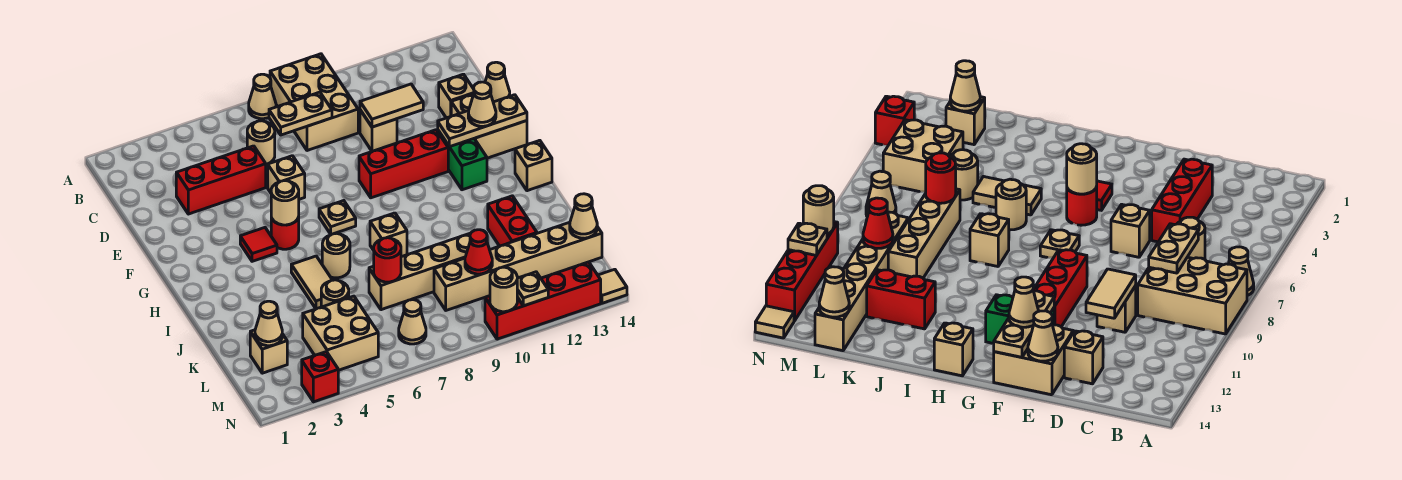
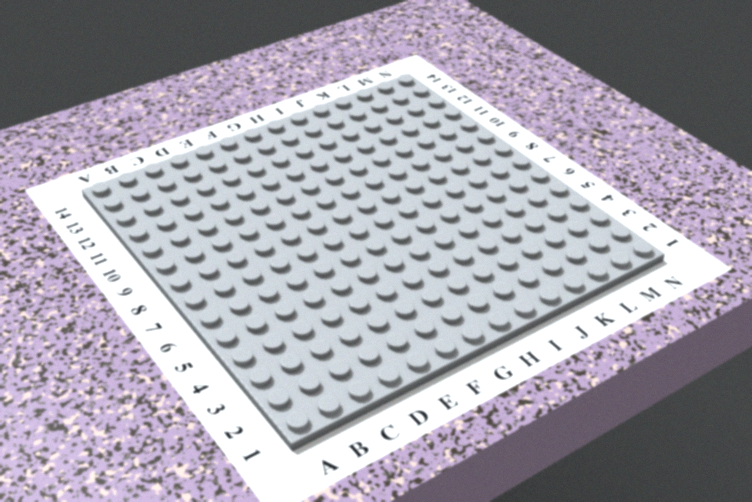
none -> tan cone A7 level 1
none -> tan brick A8:C9 level 1
none -> tan round brick C6 level 1
none -> red brick D3:D5 level 1

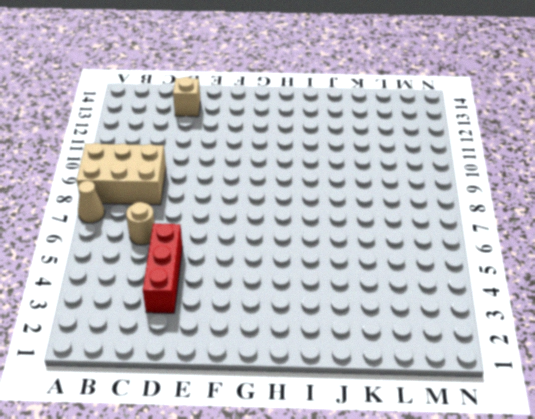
none -> tan brick D10 level 1
none -> tan brick E6 level 1
none -> tan brick E13:F14 level 1
none -> red brick F9:F11 level 1

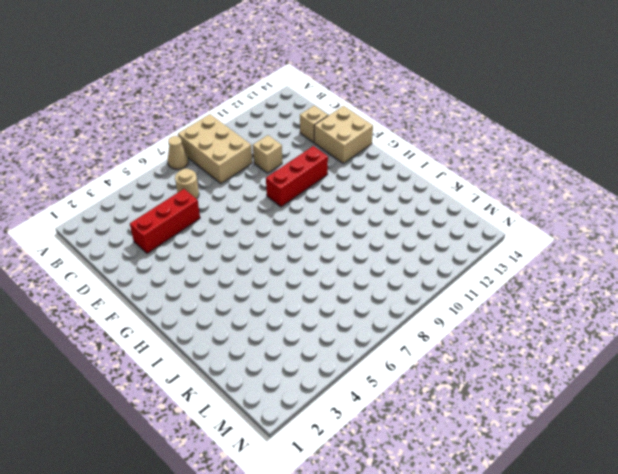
none -> tan brick E6 level 1
none -> green brick F12:G12 level 1
none -> red tile G4 level 1
none -> red round brick G5 level 1

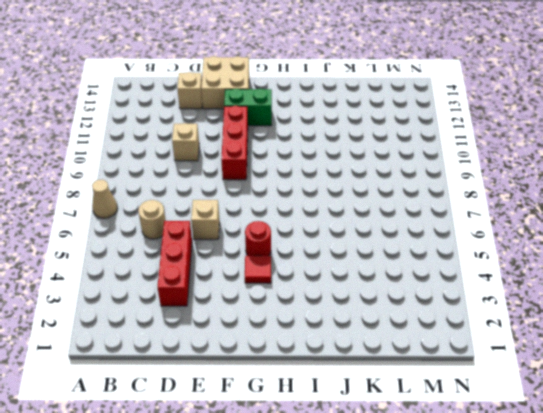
none -> tan brick A8:C9 level 1
none -> tan plate G7 level 1
none -> tan brick H14 level 1
none -> tan tile I5:J5 level 1

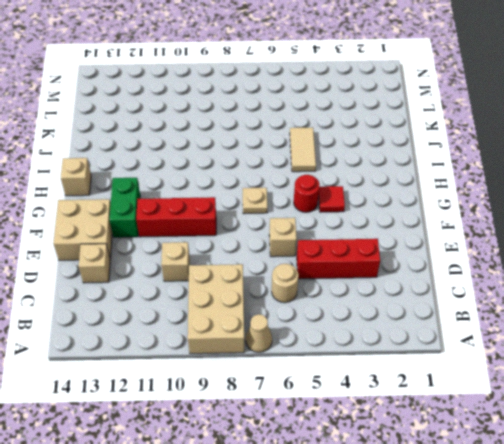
none -> tan round brick I6 level 1
none -> tan brick I8 level 1
none -> red brick J12:K12 level 1
none -> tan round brick K5 level 1

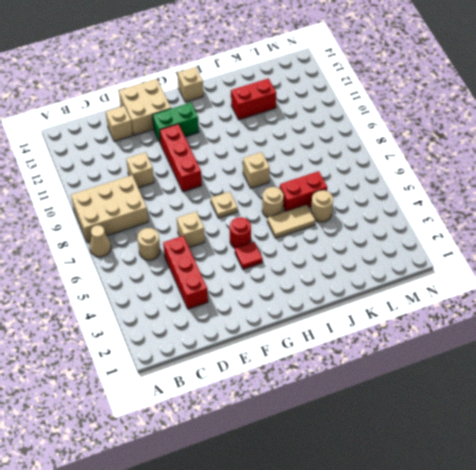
red brick J6:K6 level 1 -> none
none -> tan brick K7:K10 level 1
none -> tan brick L2 level 1
none -> tan brick L4:M5 level 1
none -> tan brick L9:L14 level 1

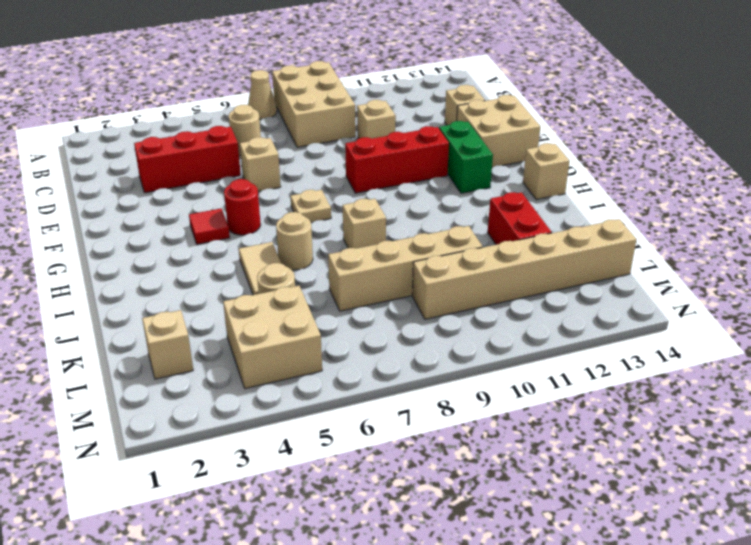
none -> tan cone M7 level 1
none -> red brick N3 level 1
none -> red brick N10:N13 level 1
none -> tan tile N14 level 1

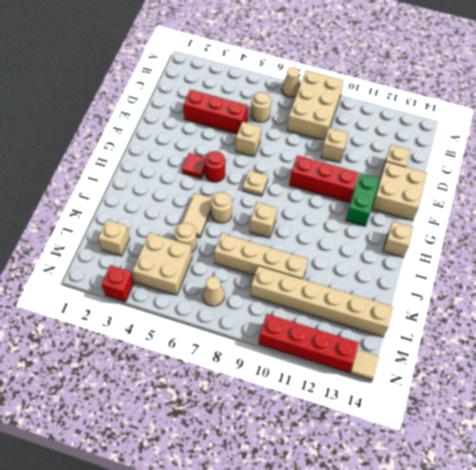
none -> red brick J12:K12 level 1
none -> tan plate C7:C8 level 2
none -> tan tile D10:D11 level 2
none -> tan cone E14 level 2

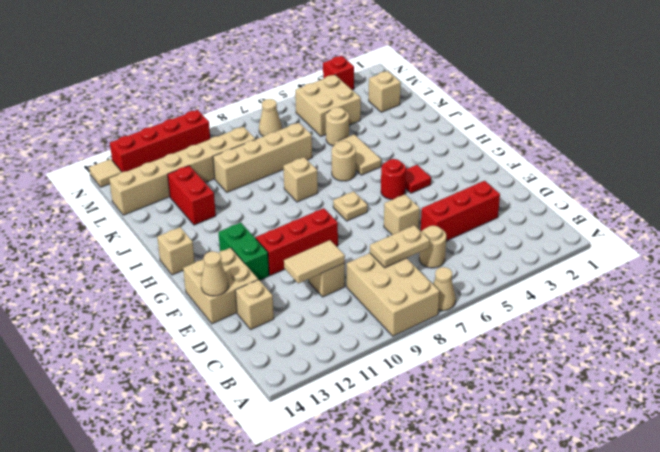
none -> tan plate F12:F14 level 2
none -> tan round brick G5 level 2
none -> red round brick K7 level 2
none -> tan cone L2 level 2

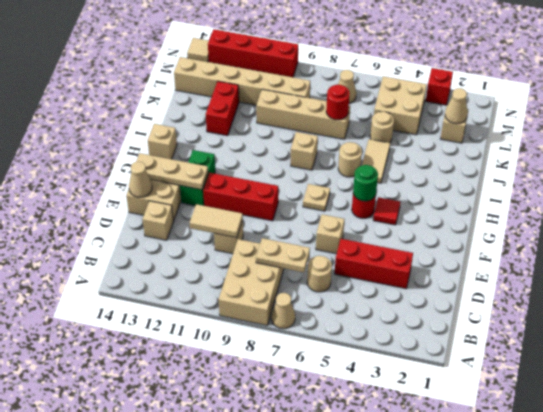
green round brick G5 level 2 -> tan round brick G5 level 2
none -> red cone L10 level 2
none -> tan cone L14 level 2
none -> tan round brick N10 level 2
none -> tan plate N11 level 2

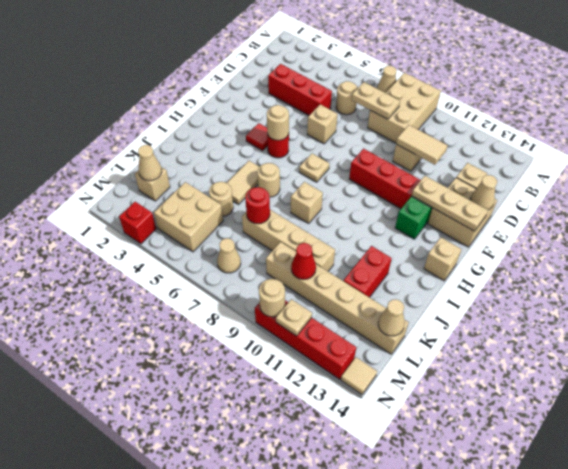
none -> tan cone F13 level 3

